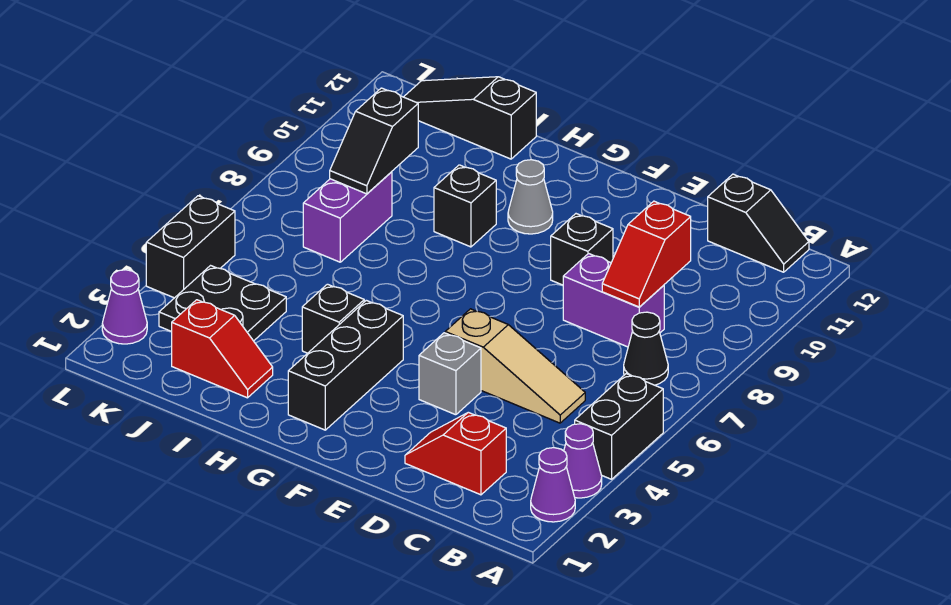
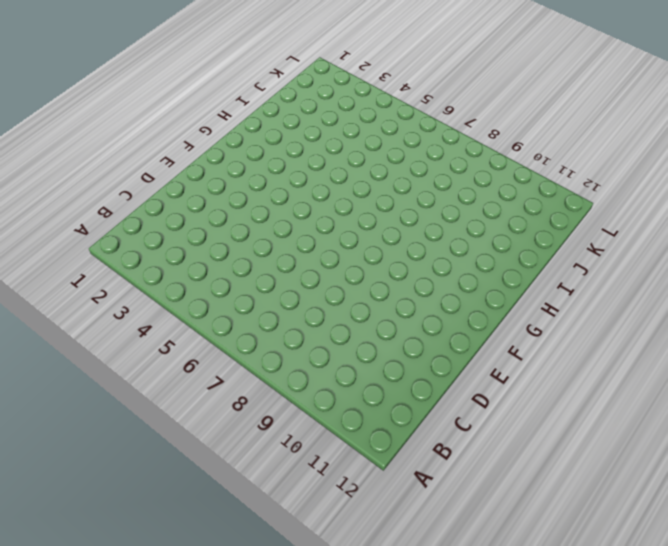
none -> purple cone A2 level 1
none -> purple cone A3 level 1
none -> black brick A4:A5 level 1

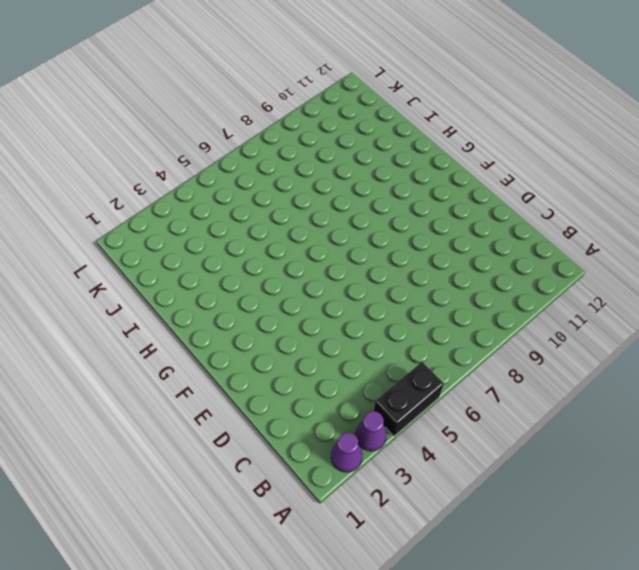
none -> black cone B7 level 1
none -> black slope B12:C12 level 1 top C
none -> red slope C2:D2 level 1 top C

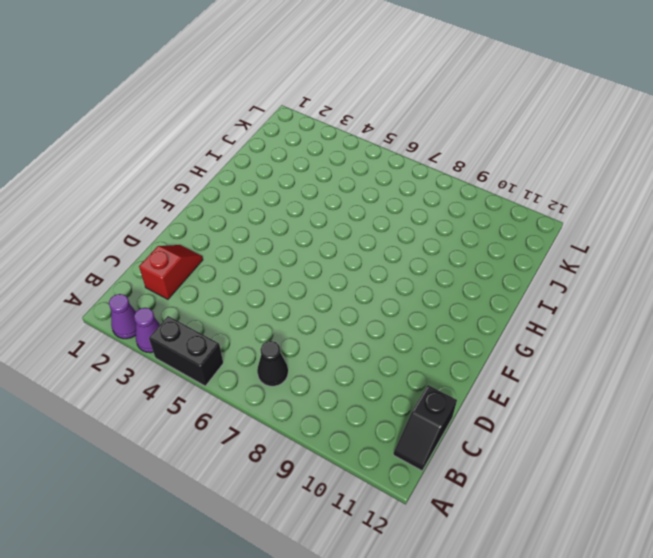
none -> tan slope C5:E5 level 1 top E
none -> purple brick C8:D8 level 1
none -> grey brick E4 level 1

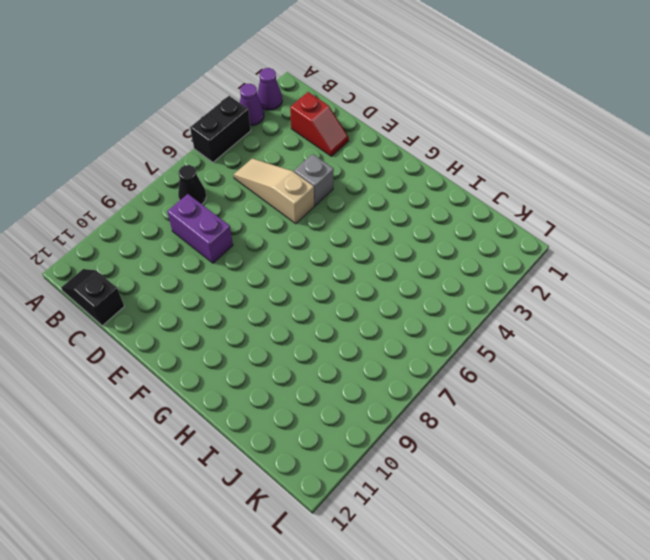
none -> black brick E9 level 1
none -> black brick G2:G4 level 1
none -> grey cone G10 level 1

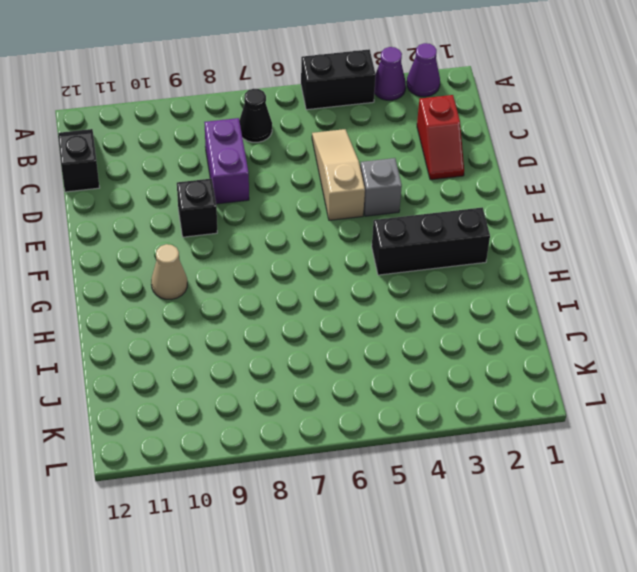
tan cone G10 level 1 -> grey cone G10 level 1
none -> black brick H4 level 1
none -> black brick H9 level 1
none -> red slope I2:J2 level 1 top J

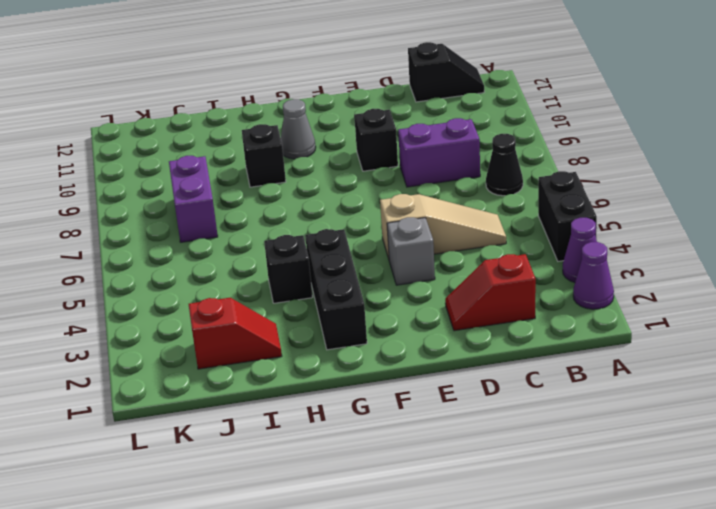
none -> black slope I12:K12 level 1 top I
none -> black plate J3:K4 level 1
none -> purple cone L2 level 1

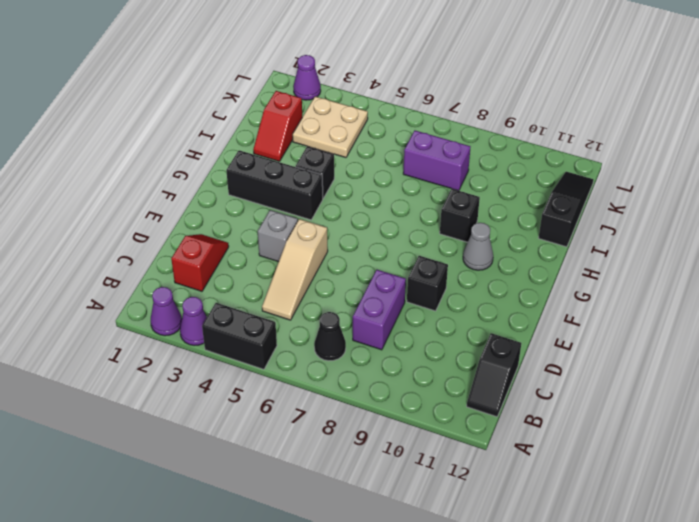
tan plate J3:K4 level 1 -> black plate J3:K4 level 1
none -> black brick L4:L5 level 1
none -> red slope C8:C9 level 2 top 9
none -> black slope J8:J9 level 2 top 9

